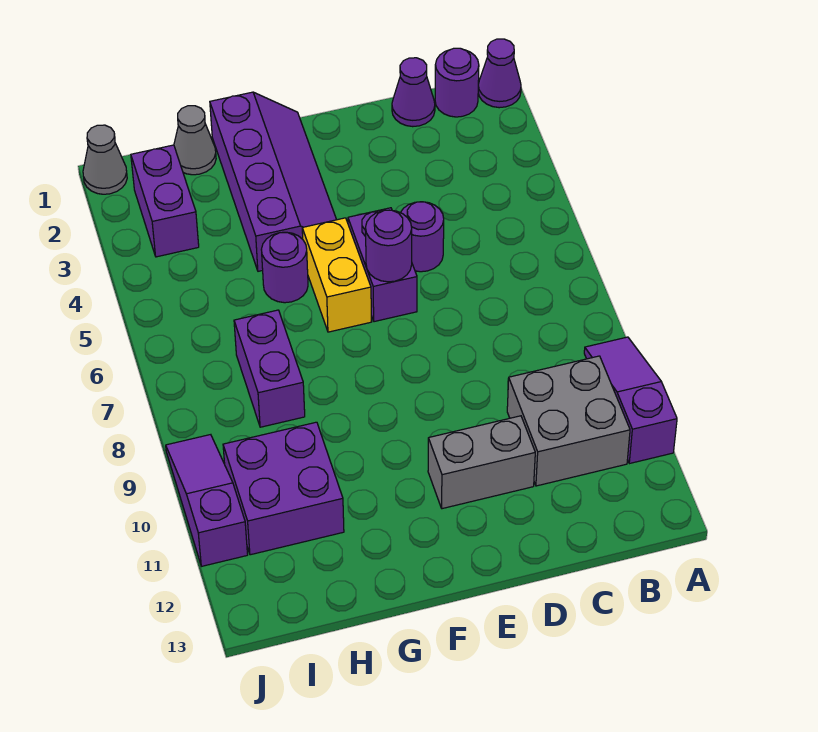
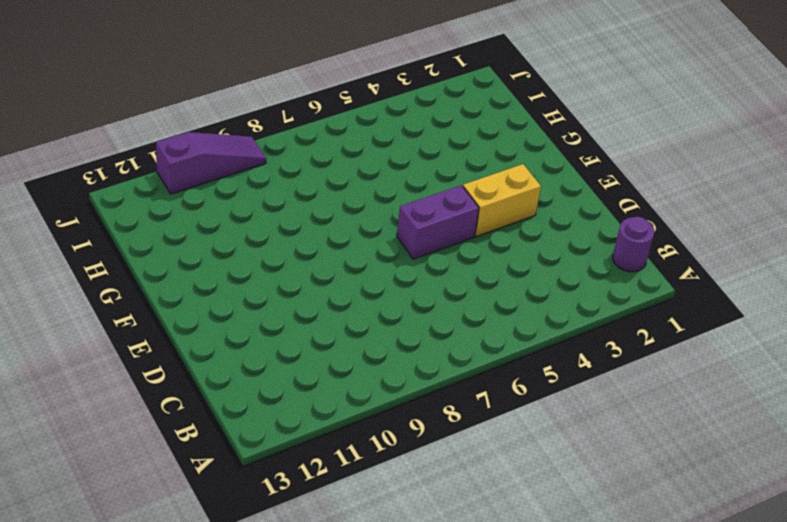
yellow brick E3:E4 level 1 -> yellow brick F5:F6 level 1
none -> purple cone A1 level 1
none -> purple slope A9:A11 level 1 top 11
none -> grey brick B10:C11 level 1

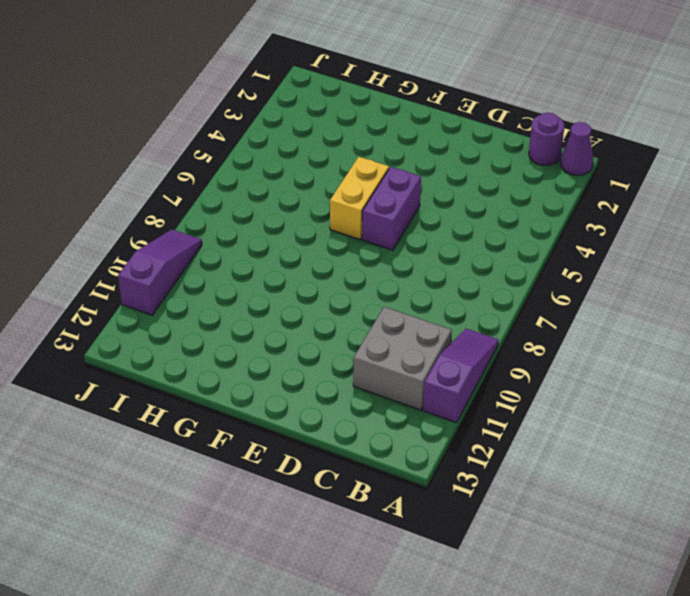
none -> purple cone C1 level 1
none -> purple round brick D5 level 1
none -> grey brick D11:E11 level 1

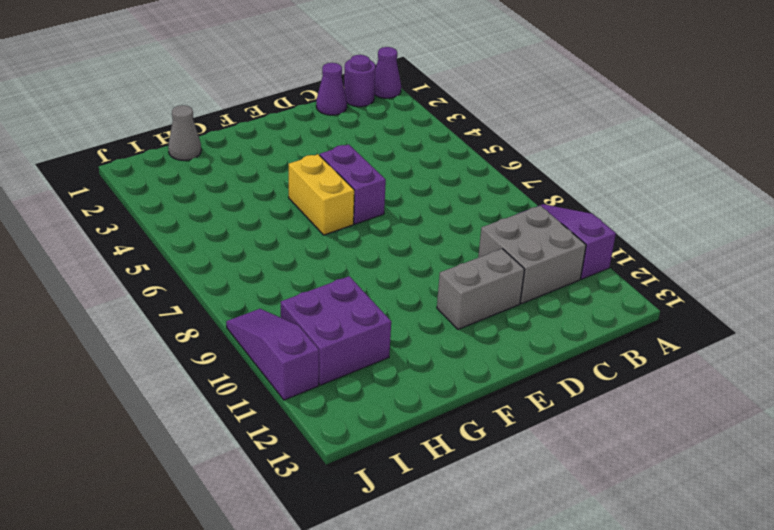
none -> purple round brick D5 level 1
none -> purple slope F1:G4 level 1 top G
none -> purple round brick G5 level 1

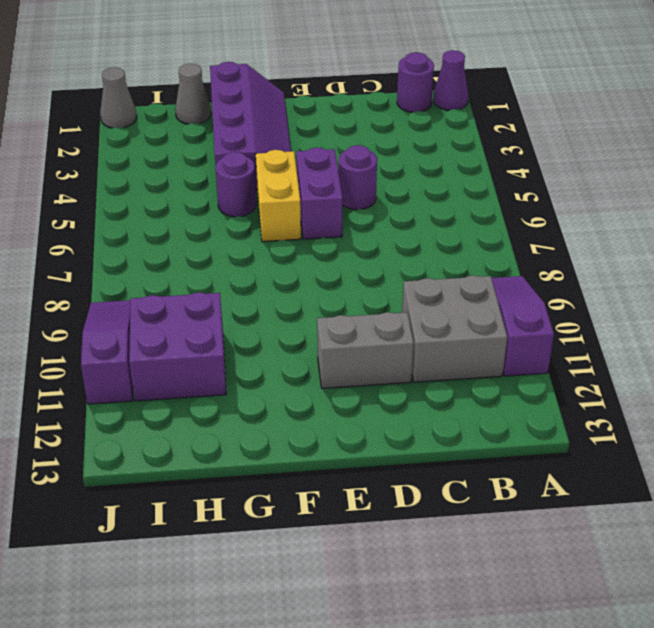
none -> purple cone C1 level 1
none -> purple brick H7:H8 level 1
none -> purple brick I2:I3 level 1

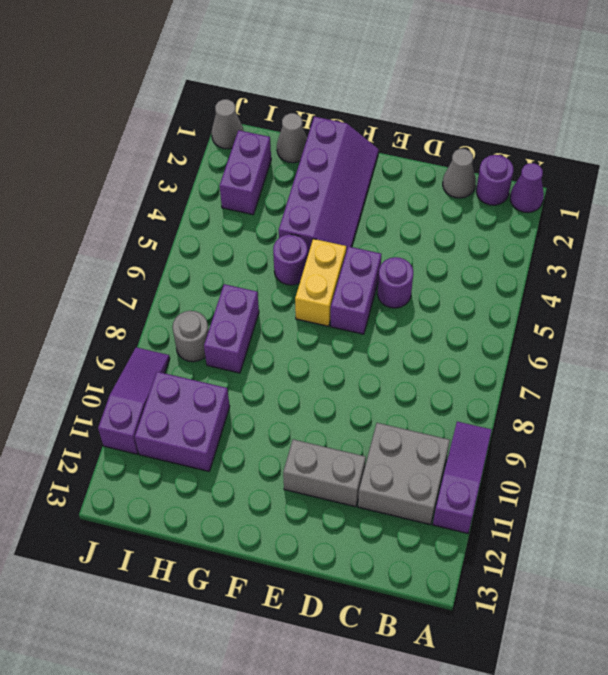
grey cone C1 level 1 -> purple cone C1 level 1
grey round brick I8 level 1 -> none
none -> purple round brick E6 level 2

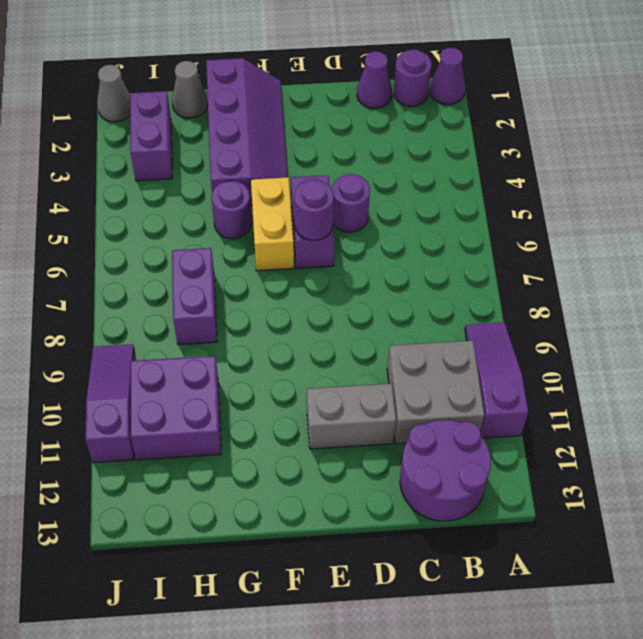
purple round brick B12:C13 level 1 -> none

